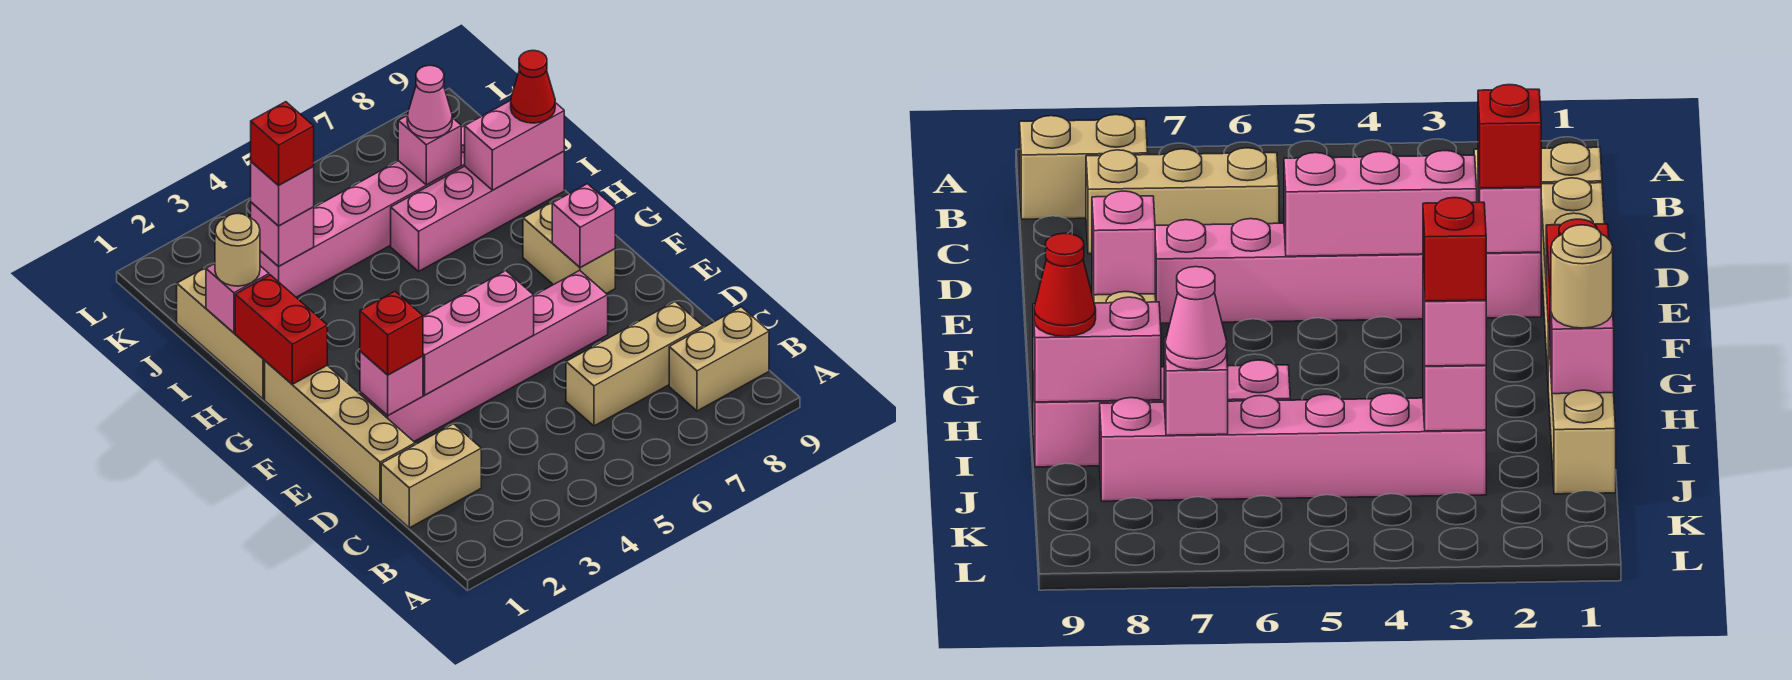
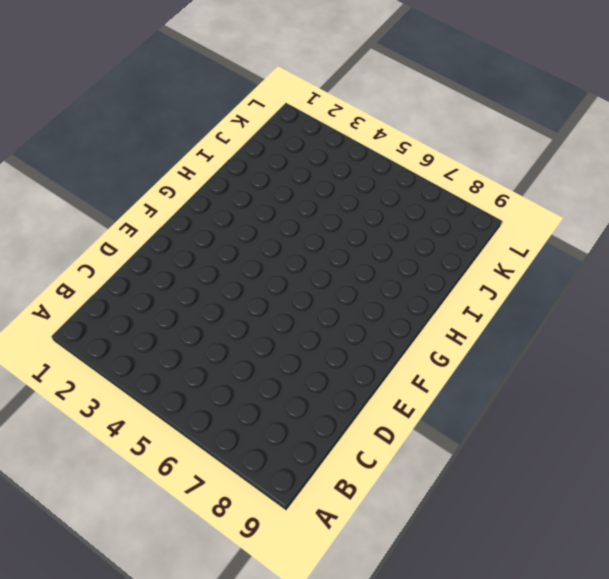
none -> tan brick B8:B9 level 1
none -> tan brick C1:C2 level 1
none -> tan brick C6:C8 level 1

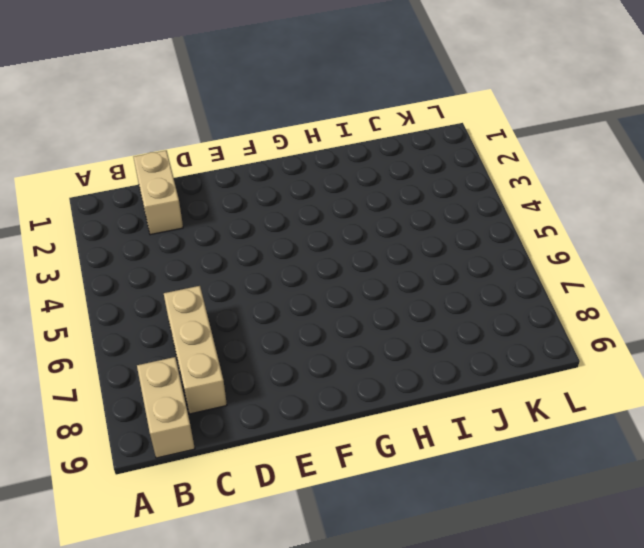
none -> tan brick D1:G1 level 1
none -> pink brick E2:E7 level 1
none -> tan brick F8:G8 level 1

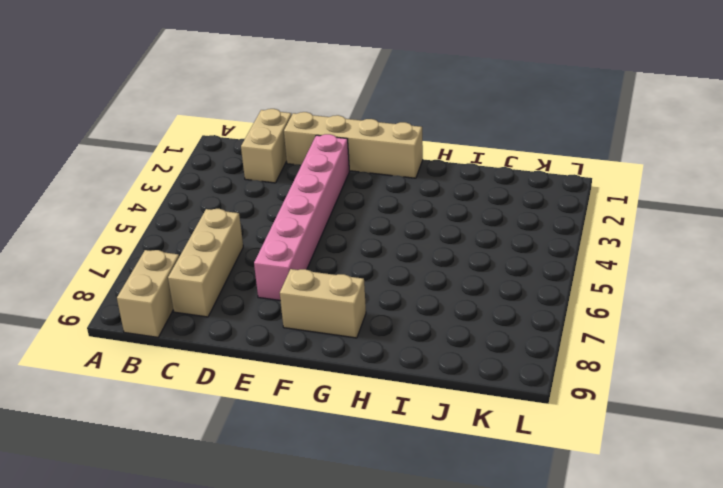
none -> tan brick H1:J1 level 1
none -> pink brick I6:I9 level 1
none -> pink brick J3:J8 level 1

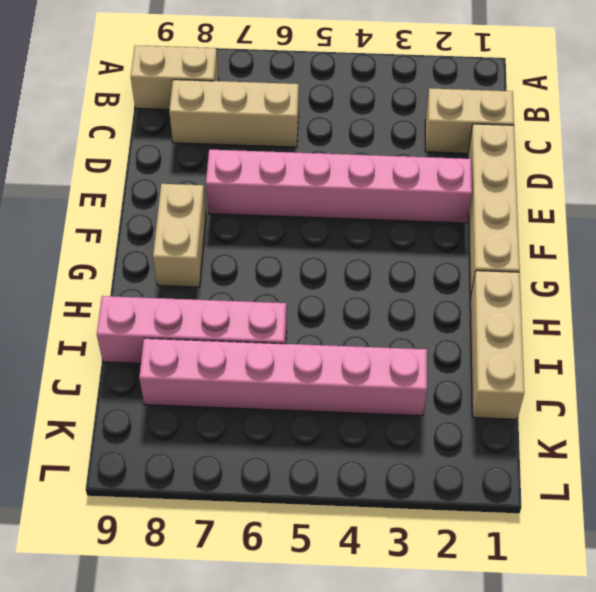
none -> pink brick E2 level 2
none -> pink brick E3:E5 level 2
none -> pink brick F8 level 2

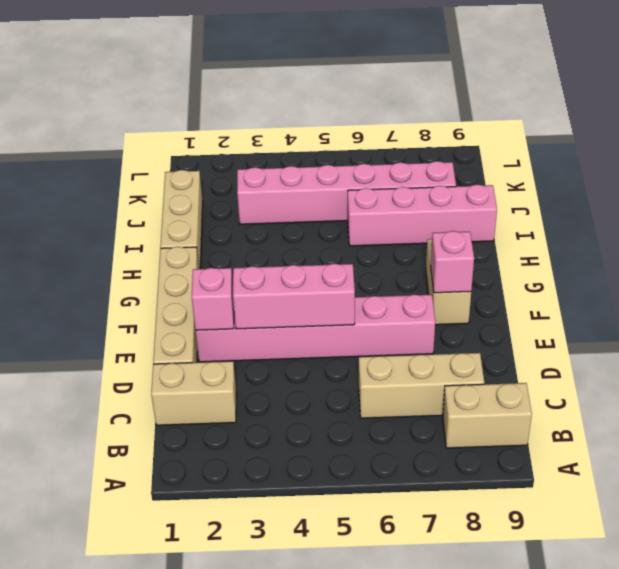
none -> red brick G1:H1 level 2
none -> pink brick I1 level 2
none -> pink brick I8:I9 level 2

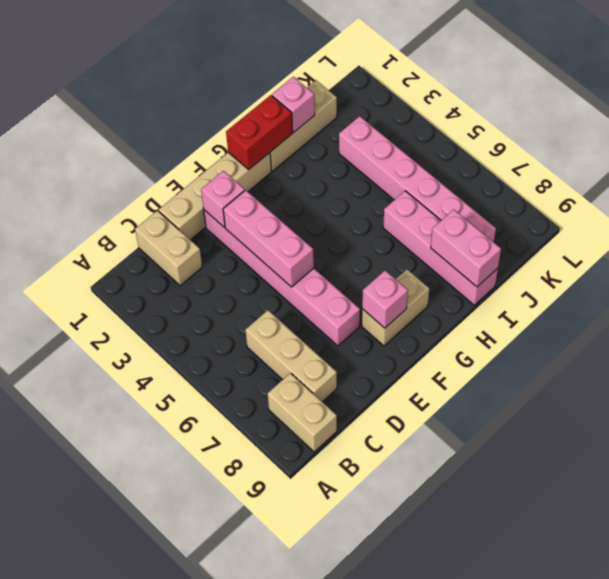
none -> pink brick J3 level 2
none -> pink brick J7 level 2
none -> red brick E2 level 3

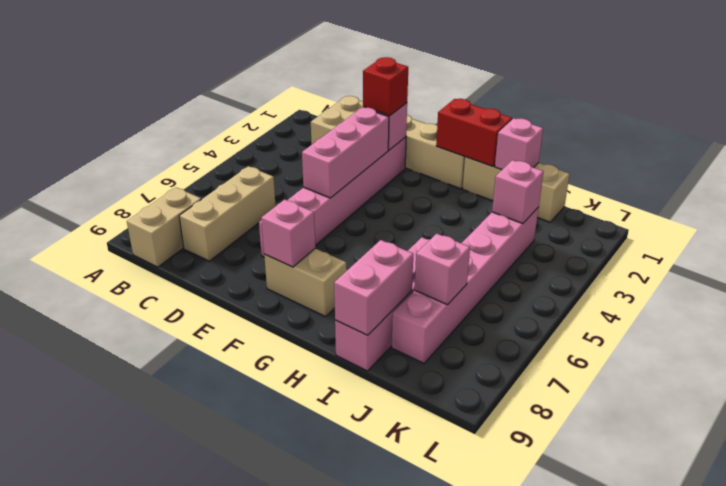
none -> tan round brick I1 level 3
none -> red cone I9 level 3
none -> pink brick J3 level 3

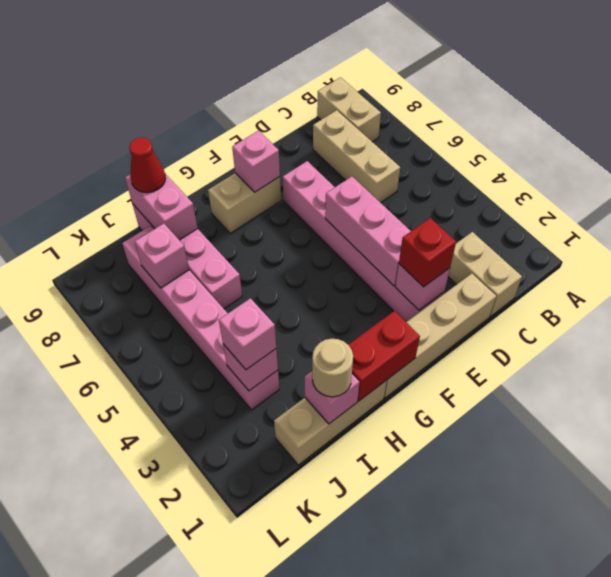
none -> pink cone J7 level 3
none -> red brick J3 level 4

